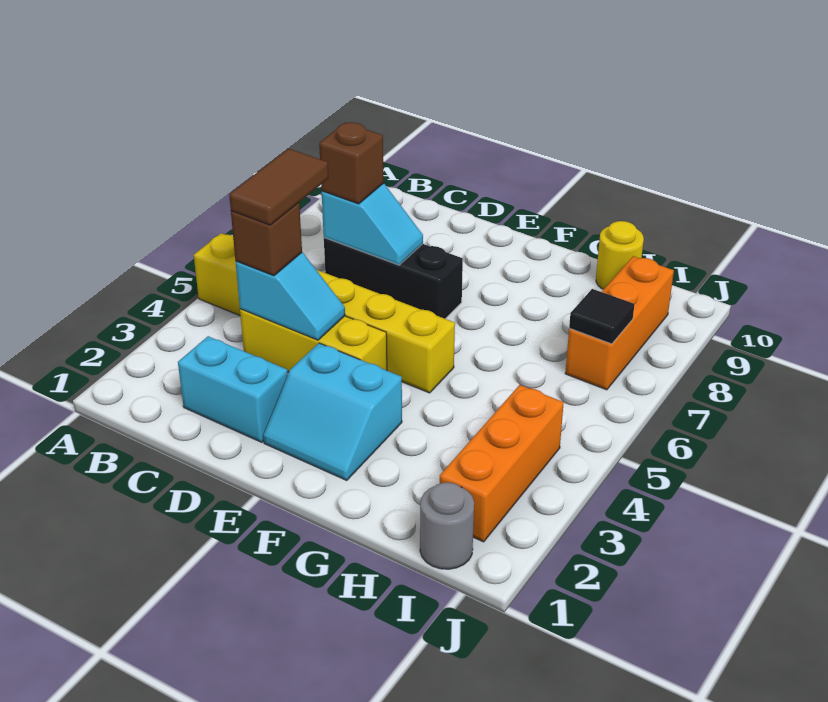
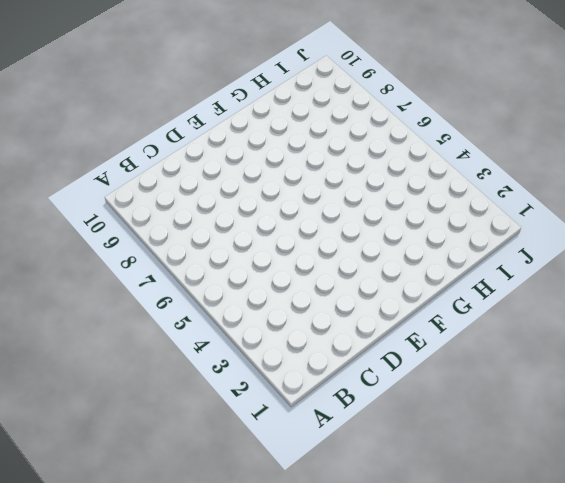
none -> yellow brick A5:F5 level 1
none -> cyan brick C2:D2 level 1
none -> yellow brick C4:E4 level 1

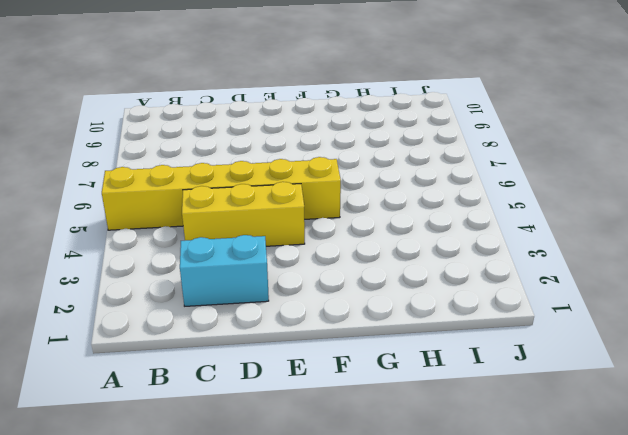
none -> black brick C7:E7 level 1
none -> cyan slope E2:F3 level 1 top 3
none -> yellow round brick H10 level 1

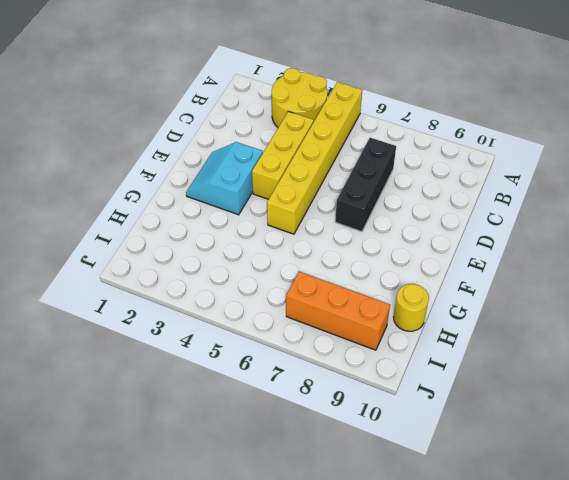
yellow round brick A3:B4 level 1 -> none
none -> cyan brick C2:D2 level 1
none -> grey round brick I1 level 1
none -> orange brick I2:I4 level 1

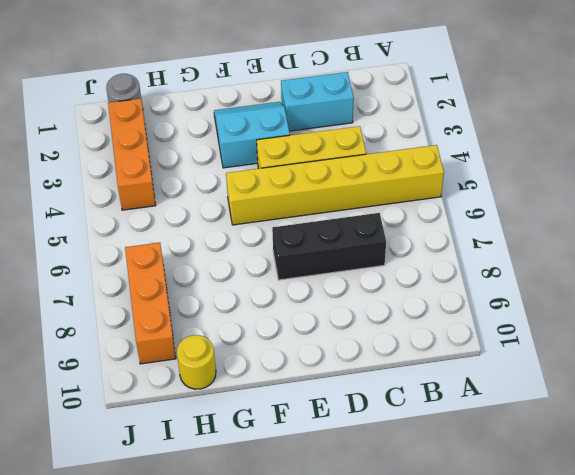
none -> cyan slope C4:D4 level 2 top C
none -> cyan slope C7:D7 level 2 top C
none -> black tile I7 level 2

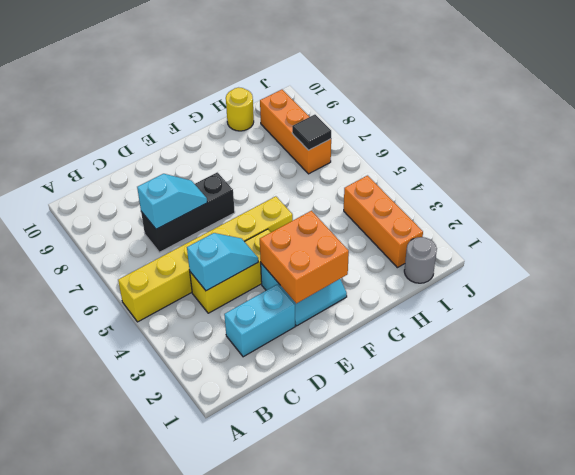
orange brick E2:F3 level 2 -> none
none -> brown brick C4 level 3
none -> brown brick C7 level 3
none -> brown tile C4:C5 level 4

